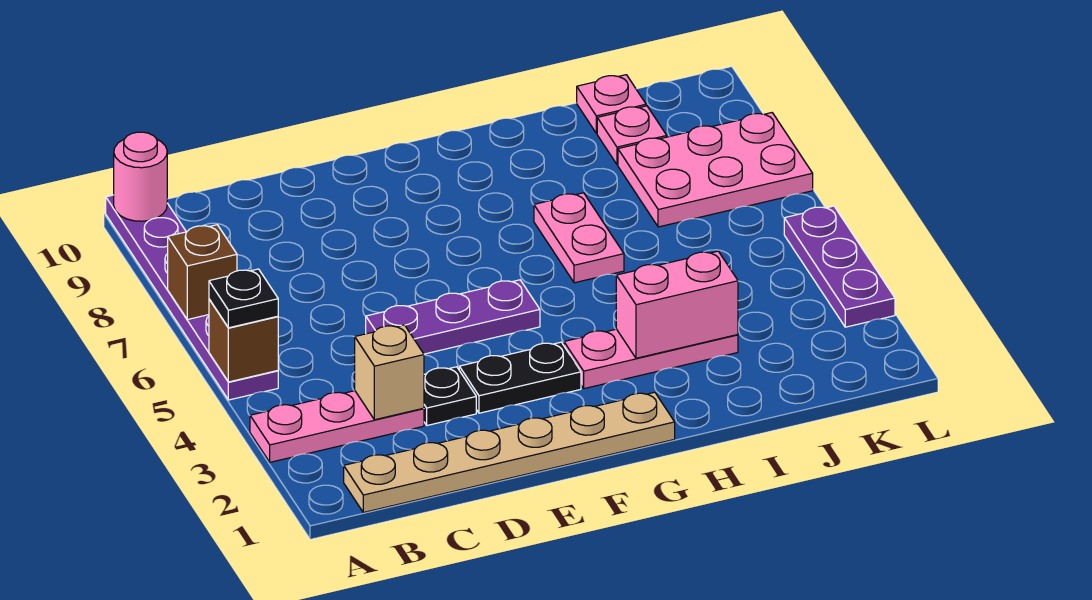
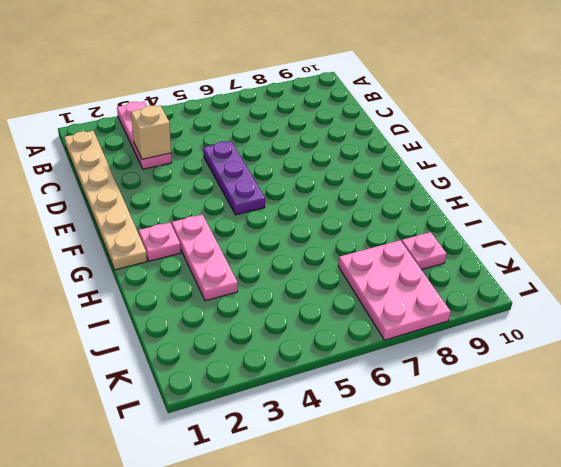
pink plate G2 level 1 -> pink plate J10 level 1
none -> purple plate A5:A10 level 1
none -> black plate D3 level 1
none -> black plate E3:F3 level 1

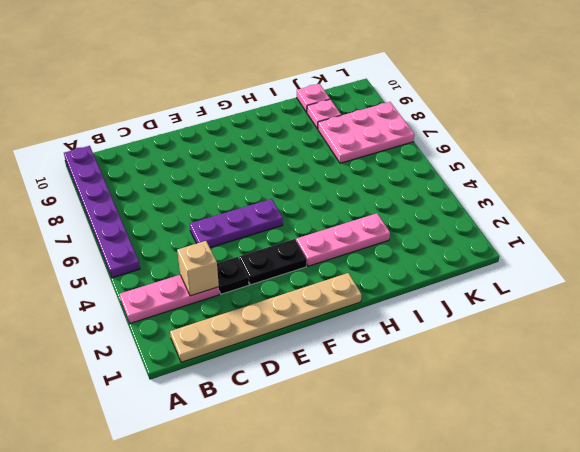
none -> pink plate H6:H7 level 1
none -> purple plate L3:L5 level 1
none -> brown brick A5 level 2

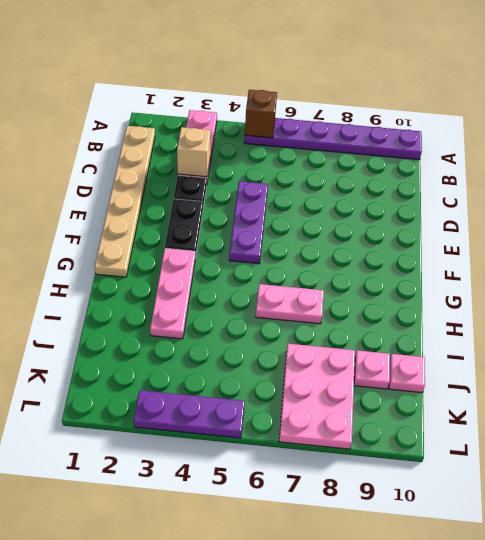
none -> brown brick A7 level 2
none -> pink round brick A10 level 2
none -> pink brick H3:I3 level 2

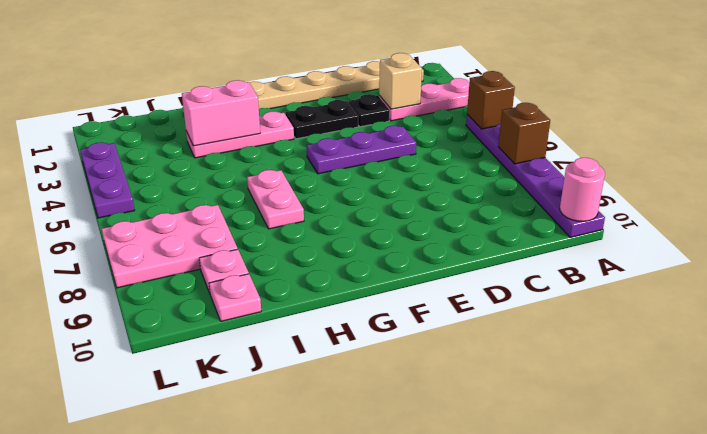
none -> black plate A5 level 3

